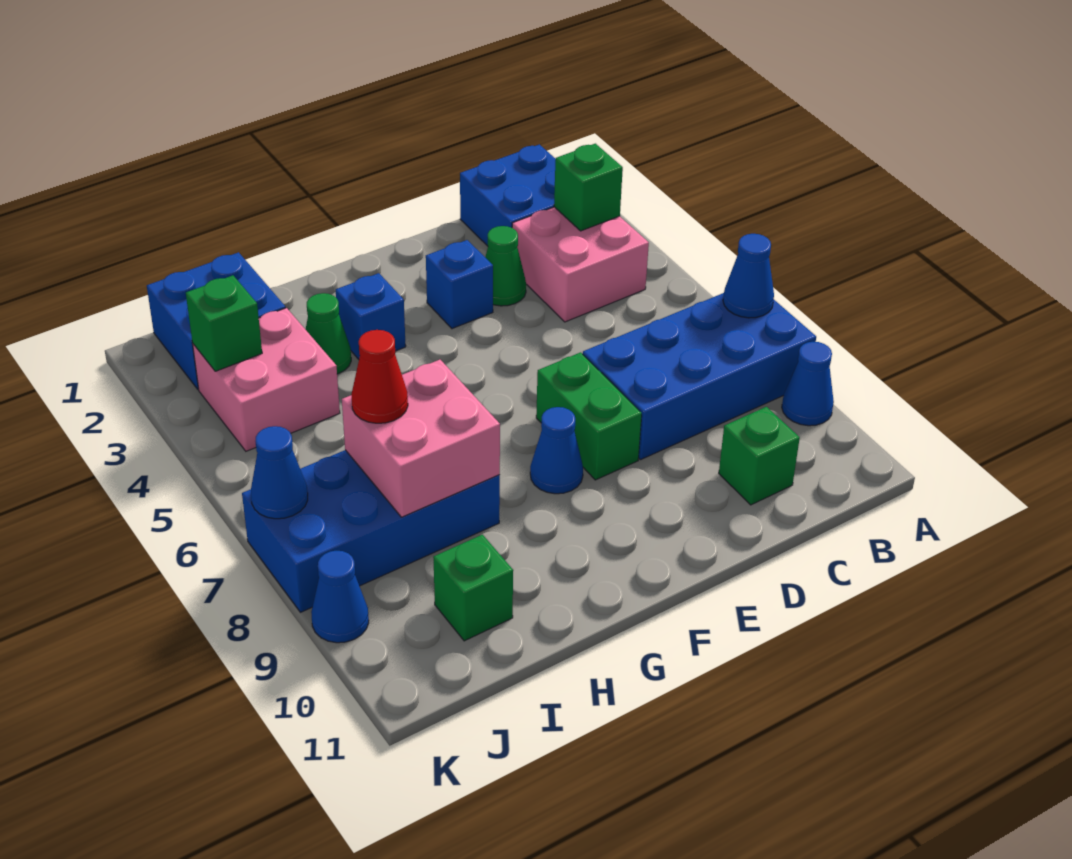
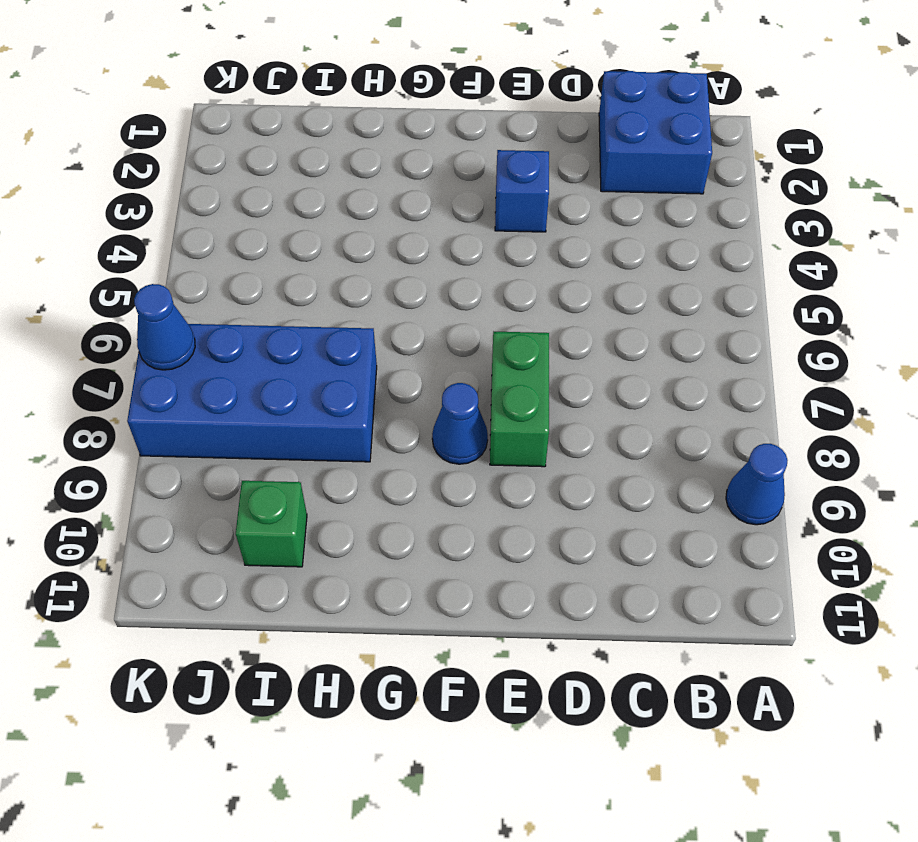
none -> blue brick A7:D8 level 1
none -> pink brick B3:C4 level 1
none -> green brick C10 level 1

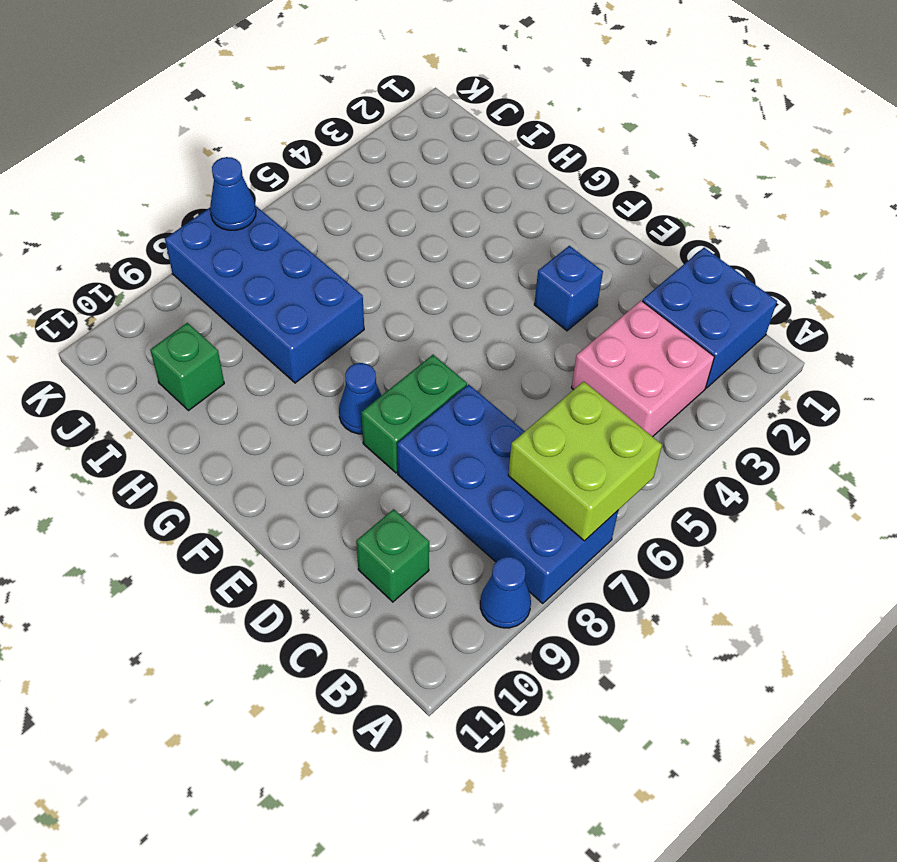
lime brick A6:B7 level 2 -> blue cone A7 level 2
none -> green cone D3 level 1
none -> blue brick G3 level 1
none -> green cone H3 level 1

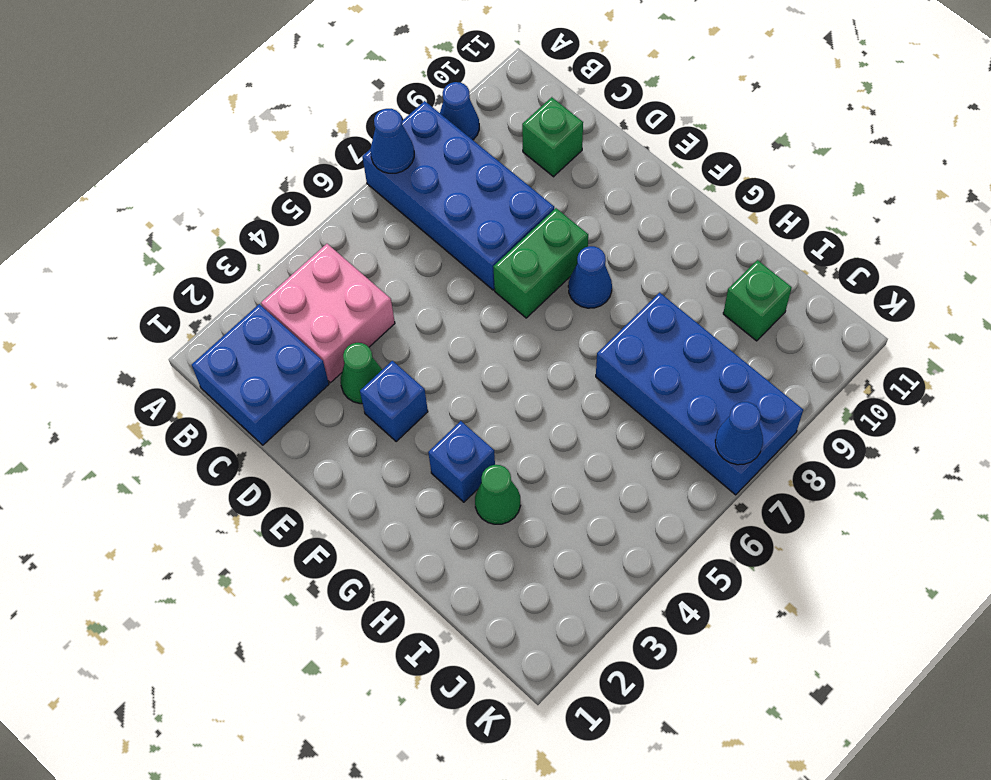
none -> blue brick I1:J2 level 1
none -> pink brick I3:J4 level 1
none -> blue cone K9 level 1

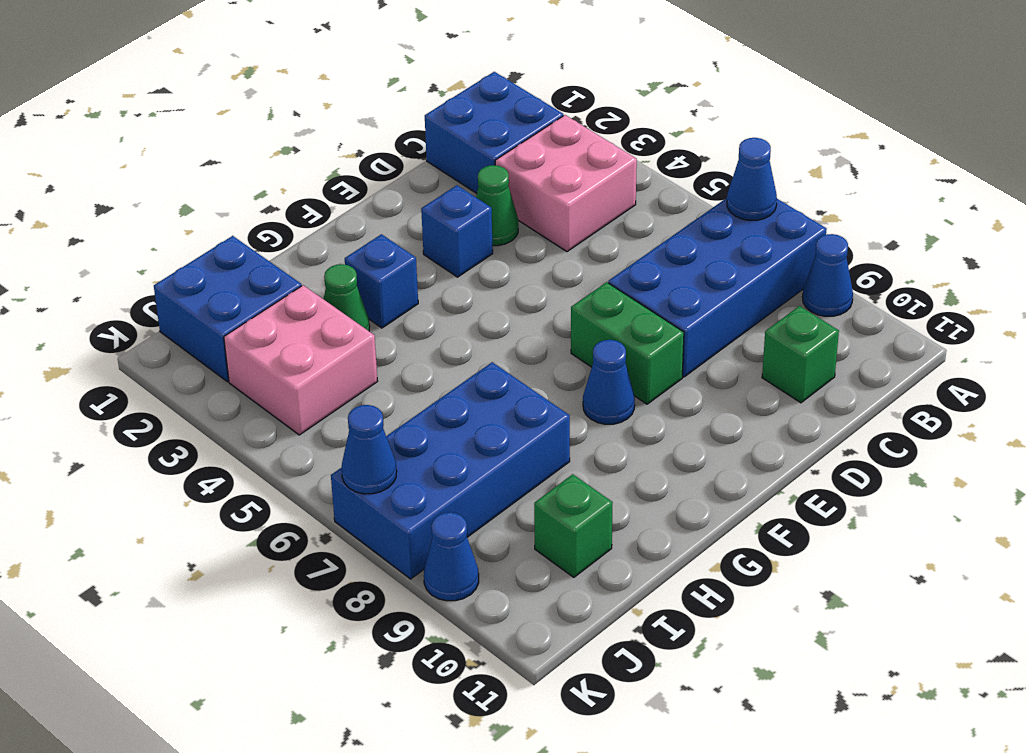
none -> green brick B3 level 2
none -> pink brick H7:I8 level 2
none -> green brick J3 level 2

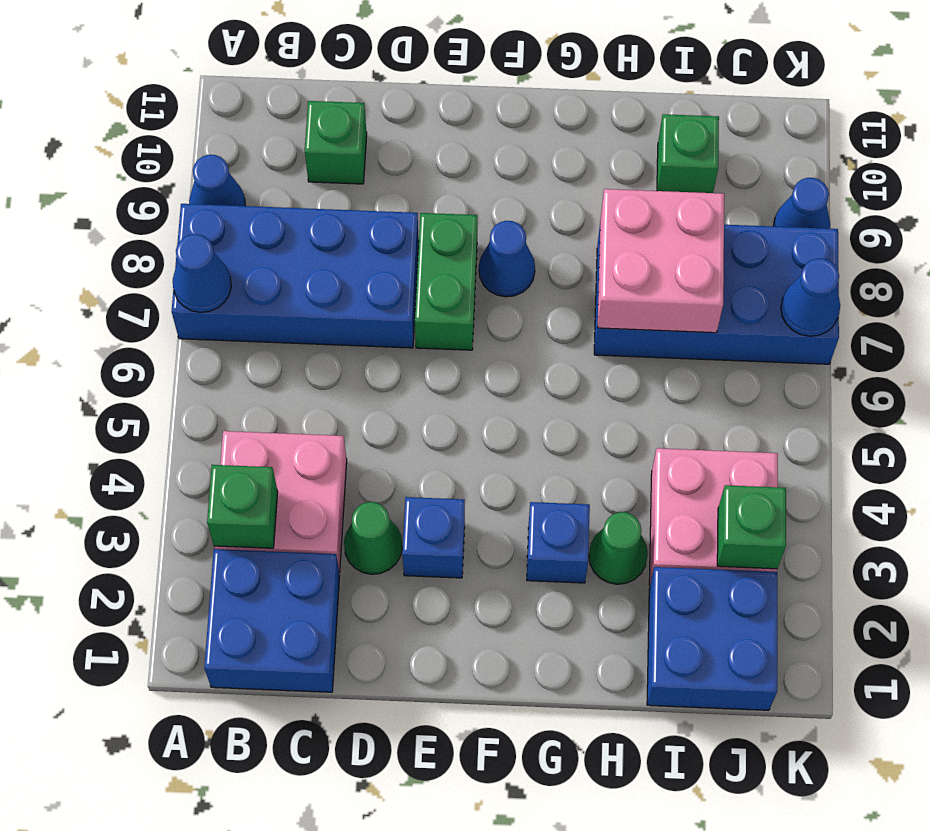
none -> red cone I7 level 3

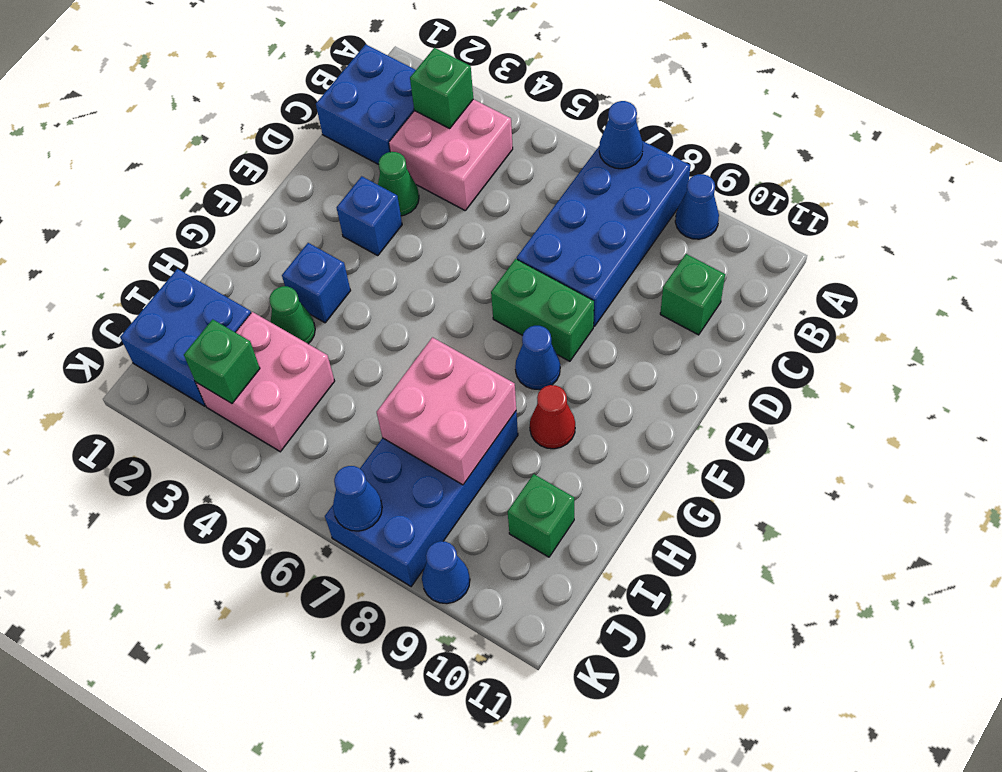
red cone G9 level 1 -> red cone I7 level 3

